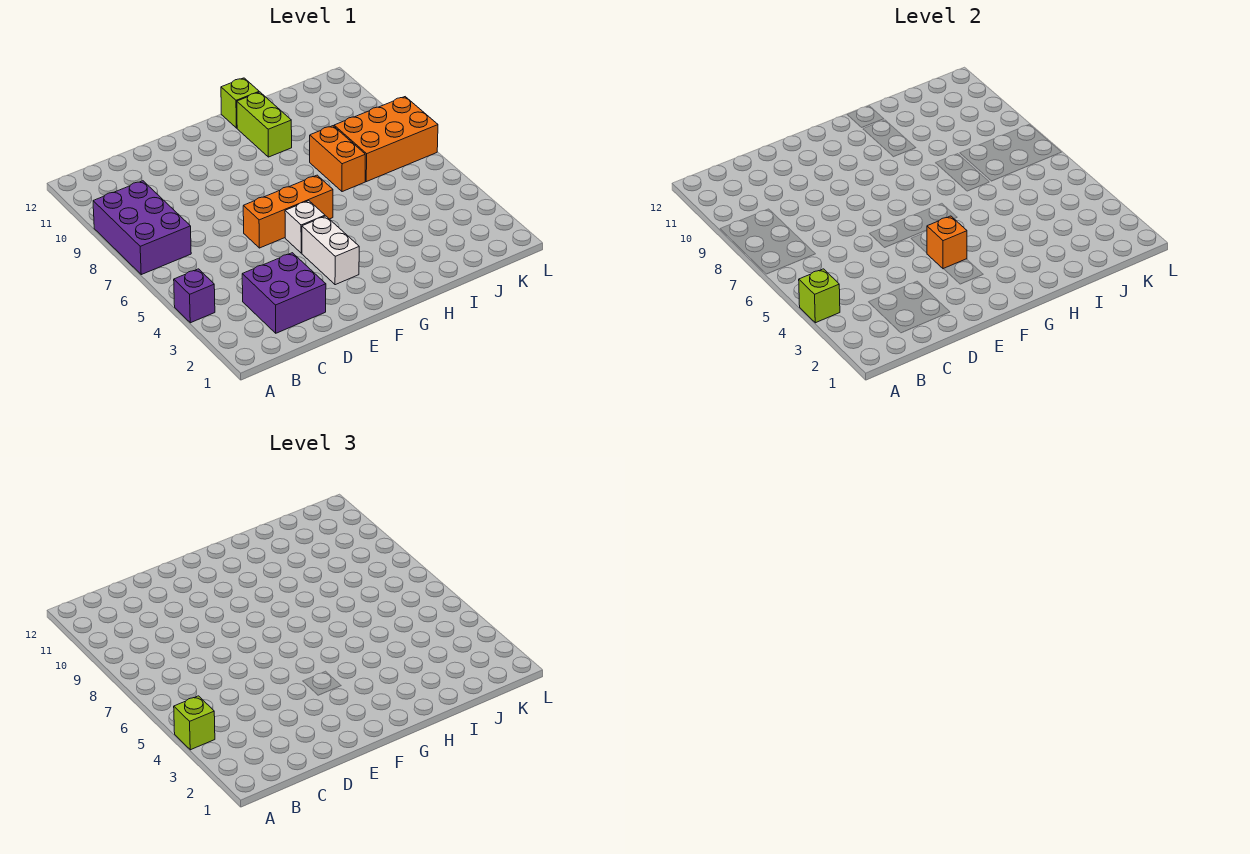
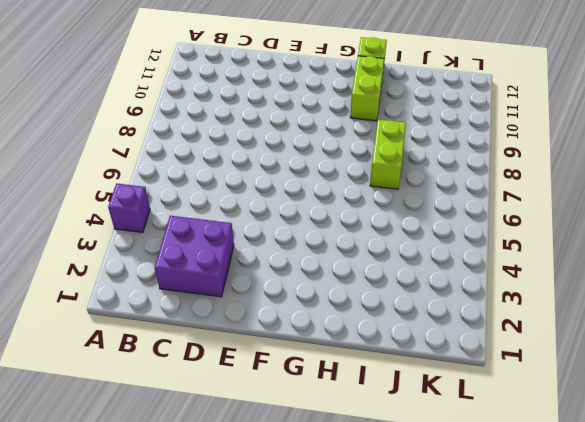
lime brick I7:I8 level 1 -> orange brick I7:I8 level 1
none -> purple brick A7:B9 level 1
none -> orange brick E6:G6 level 1
none -> white brick F3:F4 level 1

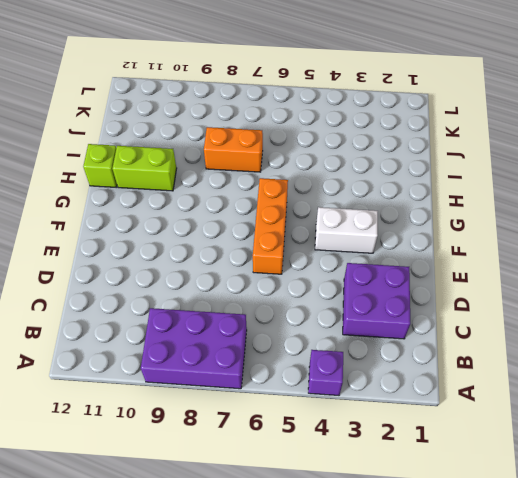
none -> white brick F5 level 1
none -> orange brick J7:L8 level 1
none -> lime brick A4 level 2

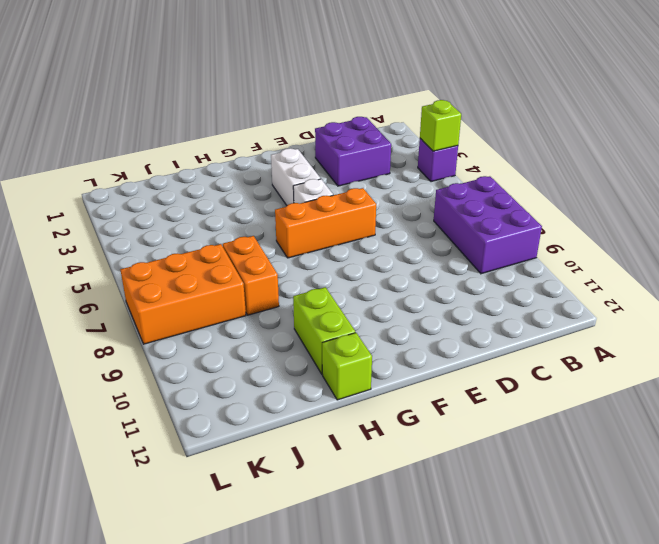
none -> orange brick F4 level 2
none -> lime brick A4 level 3

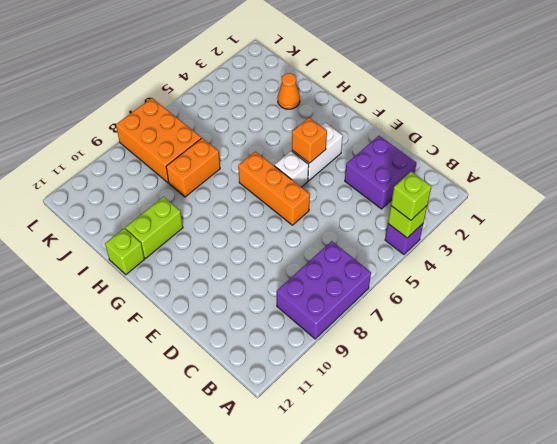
orange cone I2 level 1 -> none

